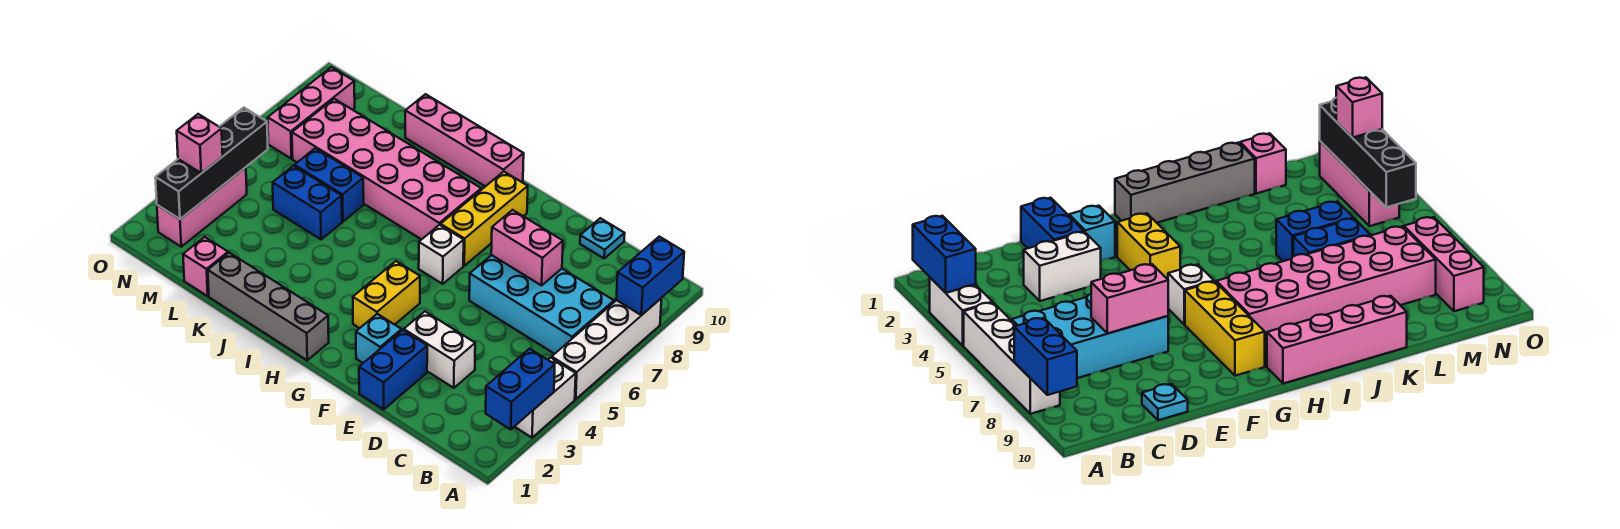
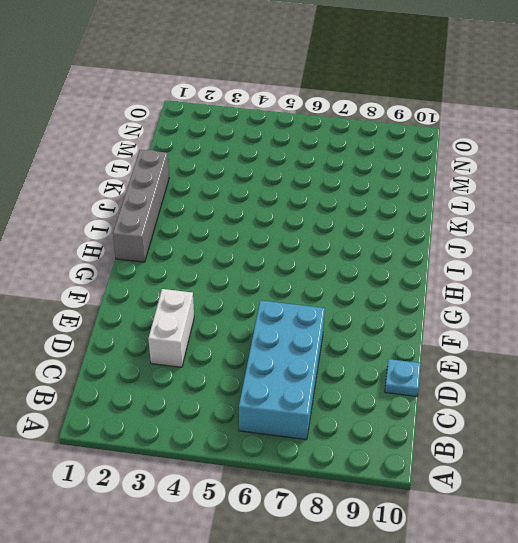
none -> white brick A3:A4 level 1
none -> white brick A5:A8 level 1
none -> blue brick E1:E2 level 1

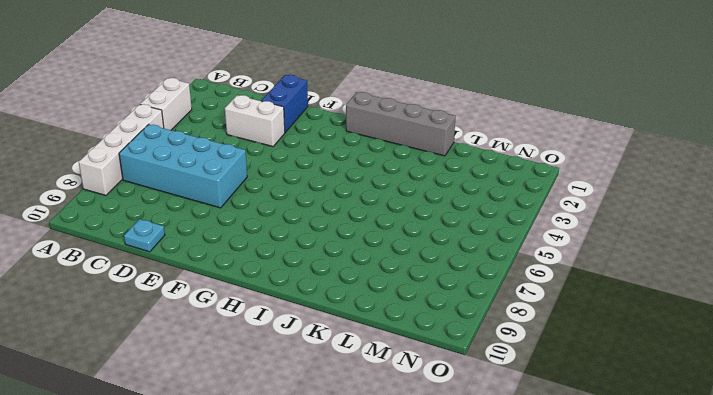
none -> cyan brick F2 level 1
none -> yellow brick G3:G4 level 1
none -> white brick G6 level 1

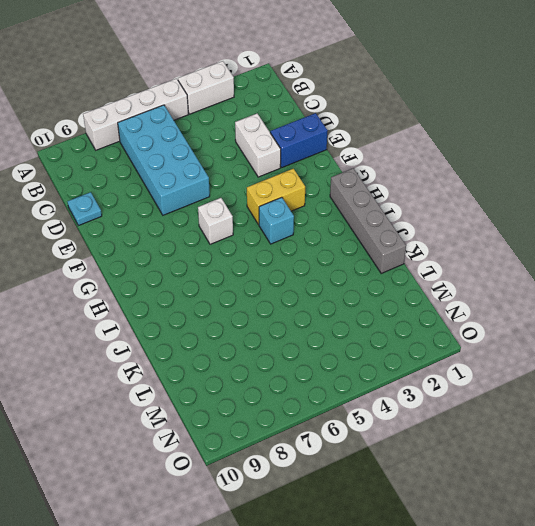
cyan brick H4 level 1 -> cyan brick F2 level 1
none -> yellow brick G7:G9 level 1
none -> pink brick H7:M8 level 1
none -> pink brick H10:K10 level 1

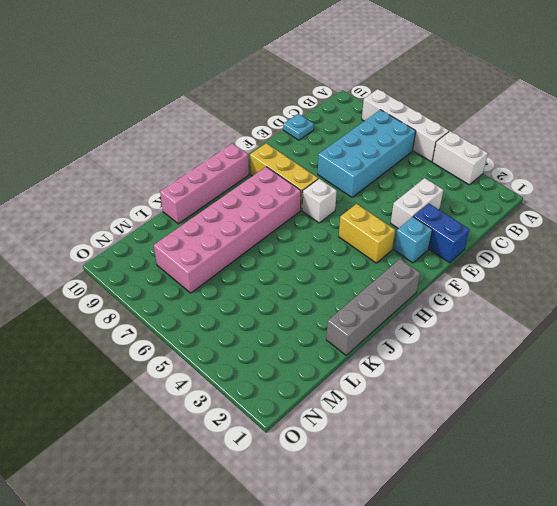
none -> blue brick K5:L5 level 1
none -> blue brick K6:L6 level 1
none -> pink brick L1 level 1

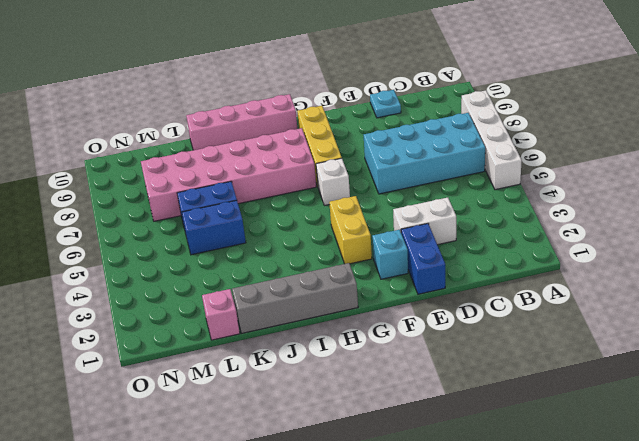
none -> white brick A3:A4 level 1
none -> pink brick N2:N4 level 1
none -> pink brick N7:N9 level 1

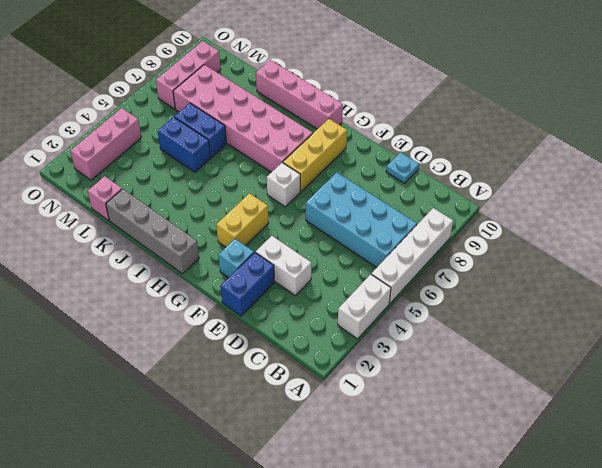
none -> blue brick A2:A3 level 2
none -> blue brick A8:A9 level 2
none -> pink brick D7:E7 level 2

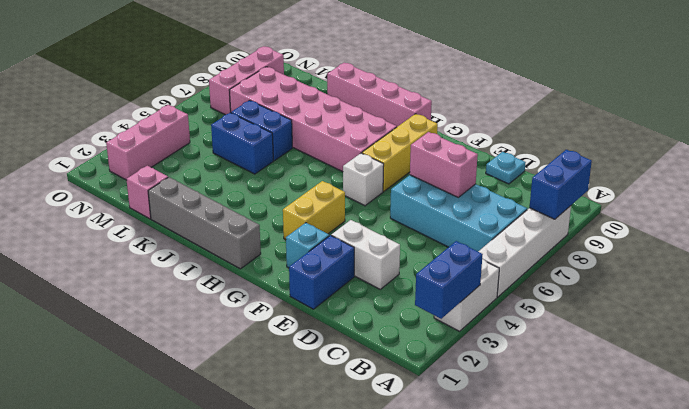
none -> black brick N2:N5 level 2
none -> pink brick N3 level 3

